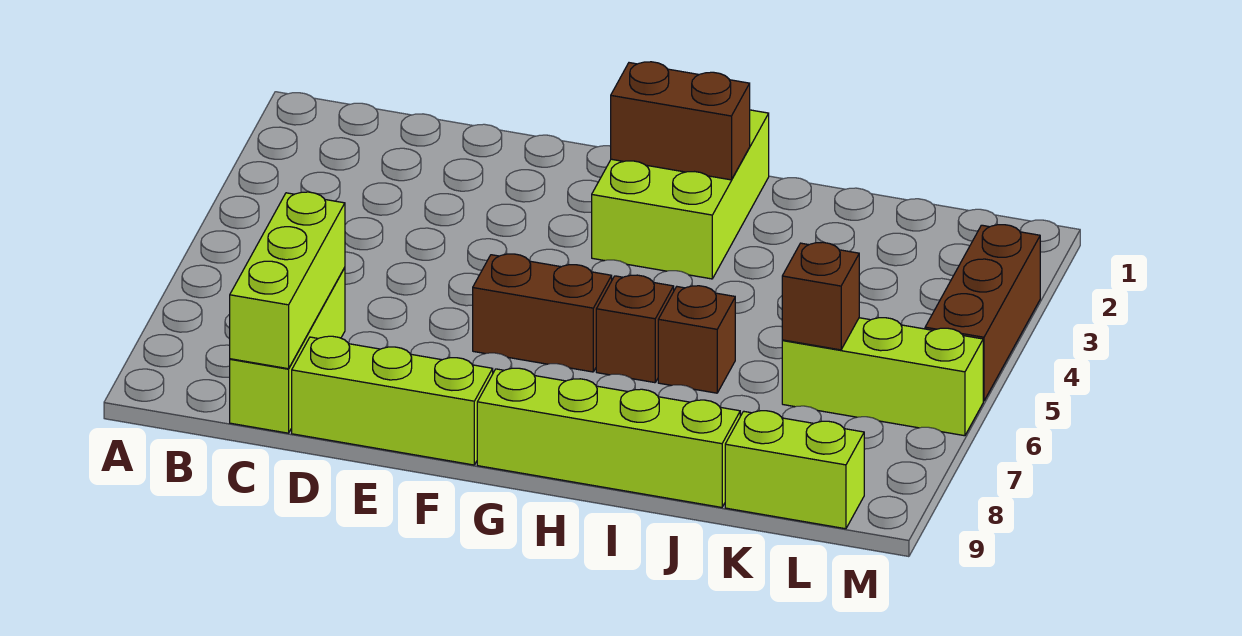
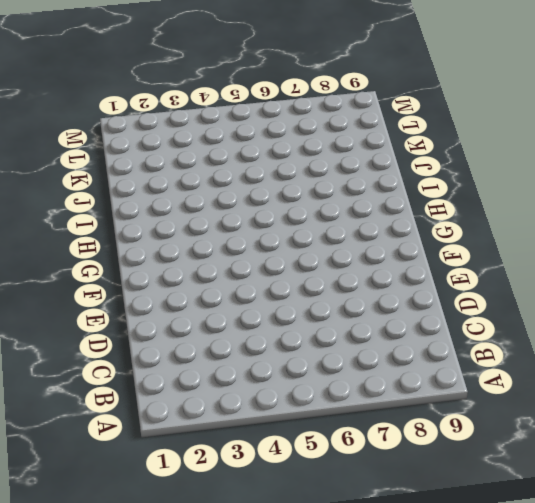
none -> lime brick C7:C9 level 1
none -> lime brick D9:F9 level 1
none -> brown brick F6:G6 level 1

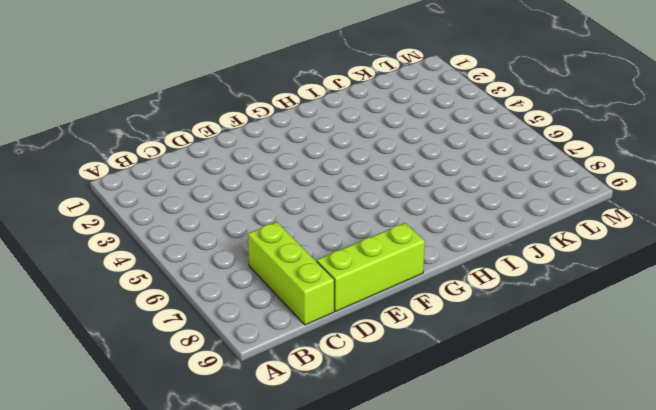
none -> brown brick F6:G6 level 1
none -> lime brick G1:H3 level 1
none -> lime brick G9:J9 level 1

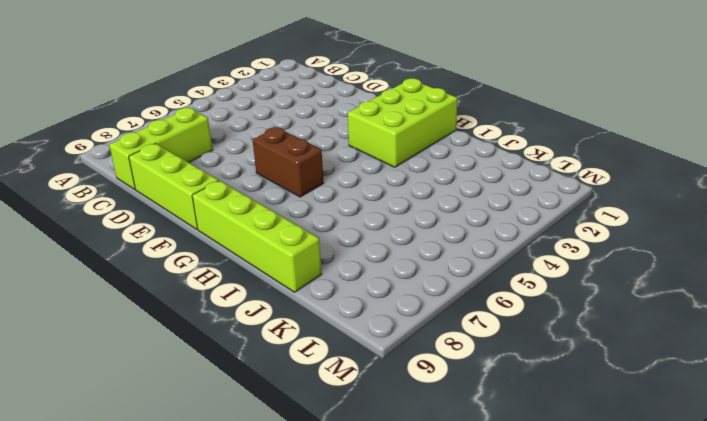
none -> brown brick H6 level 1
none -> brown brick I6 level 1
none -> lime brick K6:M6 level 1

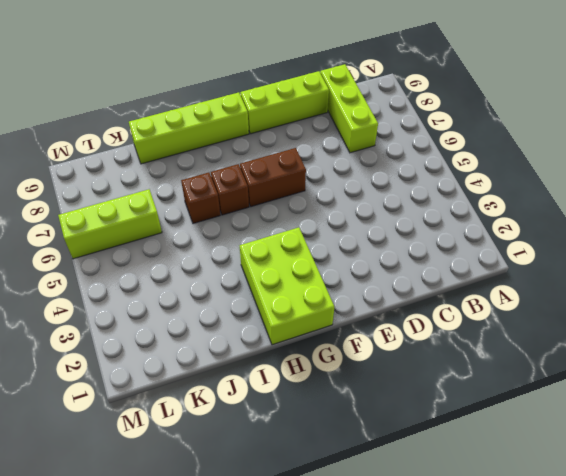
none -> lime brick K9:L9 level 1
none -> brown brick M3:M5 level 1
none -> lime brick C7:C9 level 2

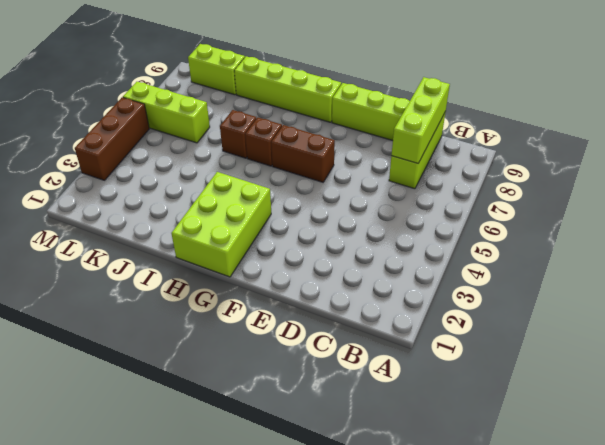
none -> brown brick G2:H2 level 2
none -> brown brick K6 level 2

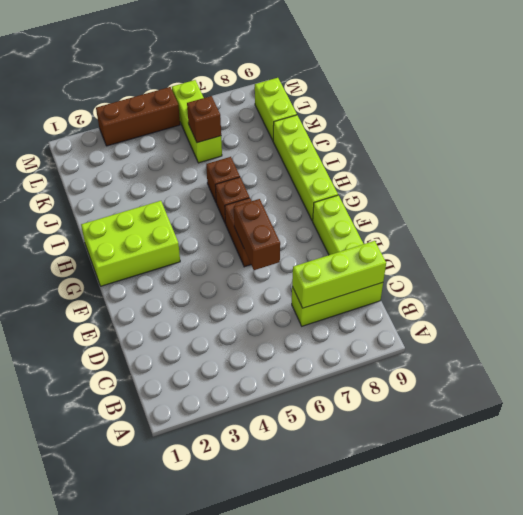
brown brick E6:F6 level 2 -> brown brick G2:H2 level 2

